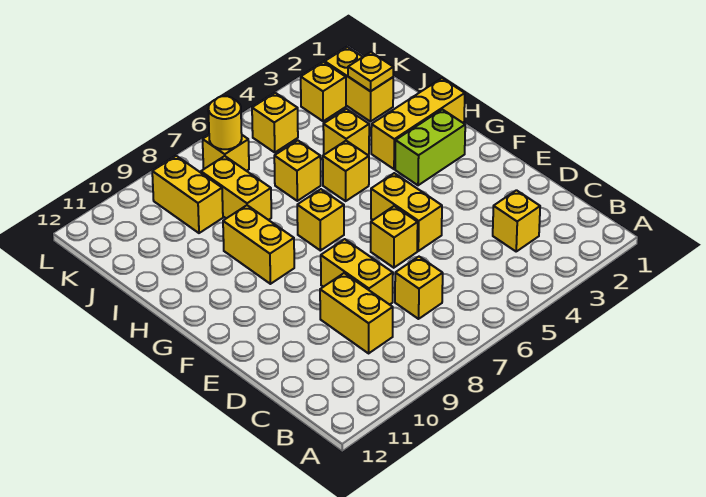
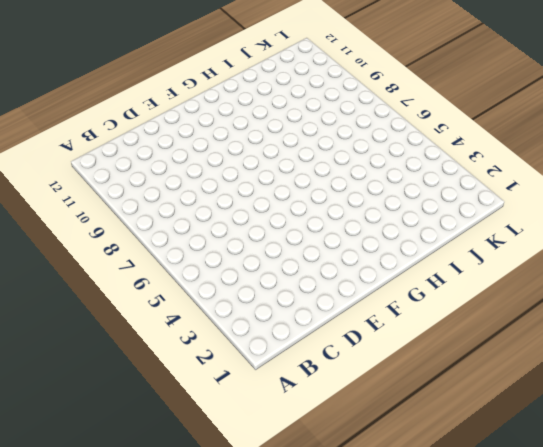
none -> yellow brick C3 level 1
none -> yellow brick C7 level 1
none -> yellow brick C9:D9 level 1

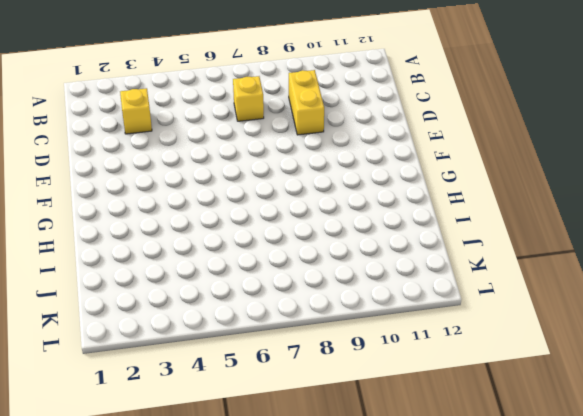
none -> yellow brick D8:E8 level 1
none -> yellow brick E5:F5 level 1
none -> yellow brick E6 level 1

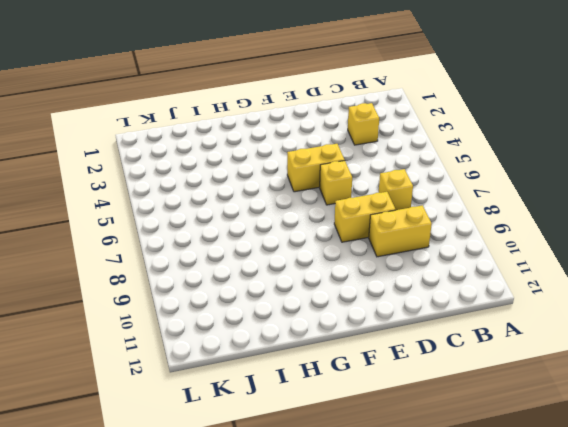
none -> lime brick G2:G3 level 1
none -> yellow brick G7 level 1
none -> yellow brick G9:H9 level 1

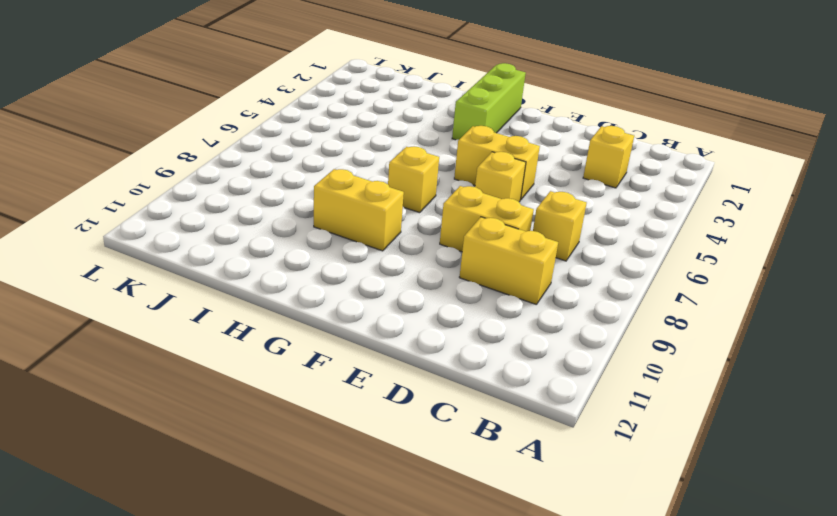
lime brick G1:G3 level 1 -> lime brick G2:G3 level 1
none -> yellow brick H1:H3 level 1
none -> yellow brick H5 level 1
none -> yellow brick I4 level 1

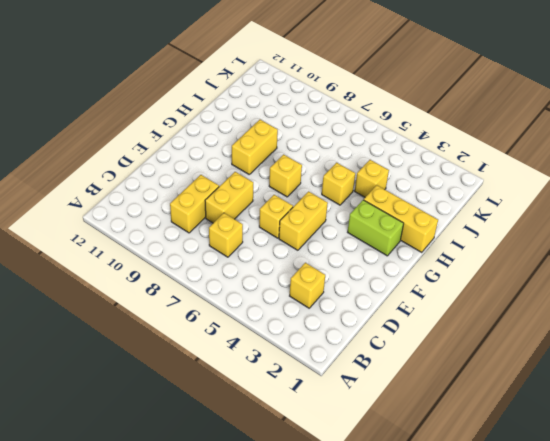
none -> yellow brick I6 level 1
none -> yellow brick I8:J8 level 1
none -> yellow brick J2:K2 level 1

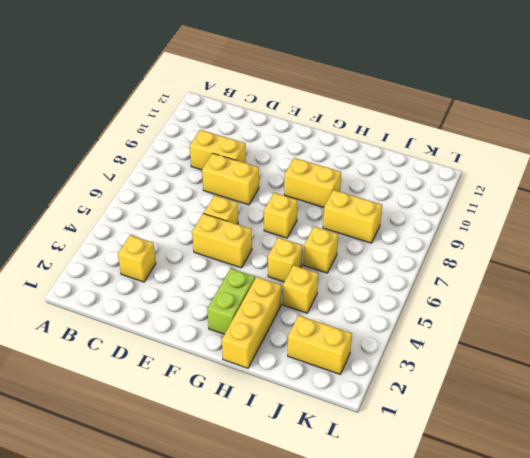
none -> yellow brick C7 level 1
none -> yellow brick J9:K9 level 1
none -> yellow brick K3 level 1

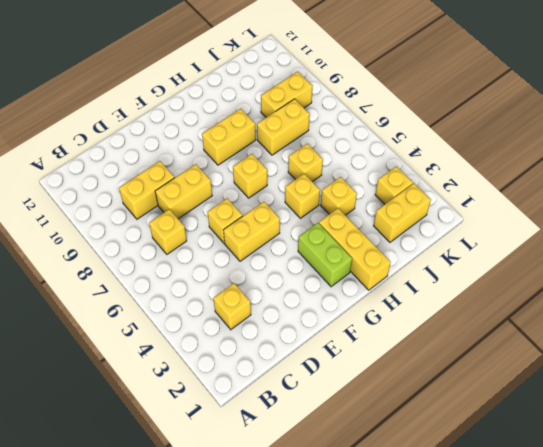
none -> yellow brick K5 level 1
none -> yellow brick K7 level 1
none -> yellow plate J2 level 2

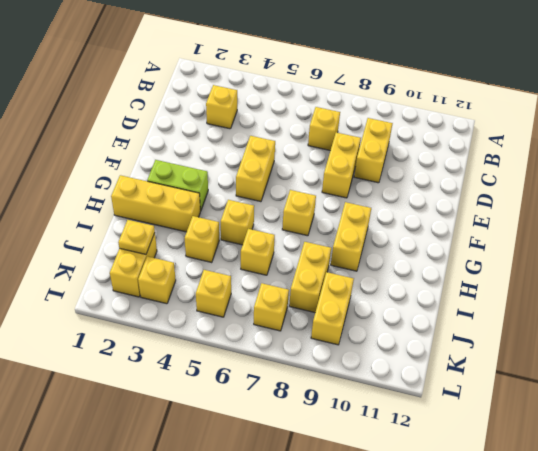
none -> yellow brick E6 level 1
none -> yellow round brick K7 level 2

